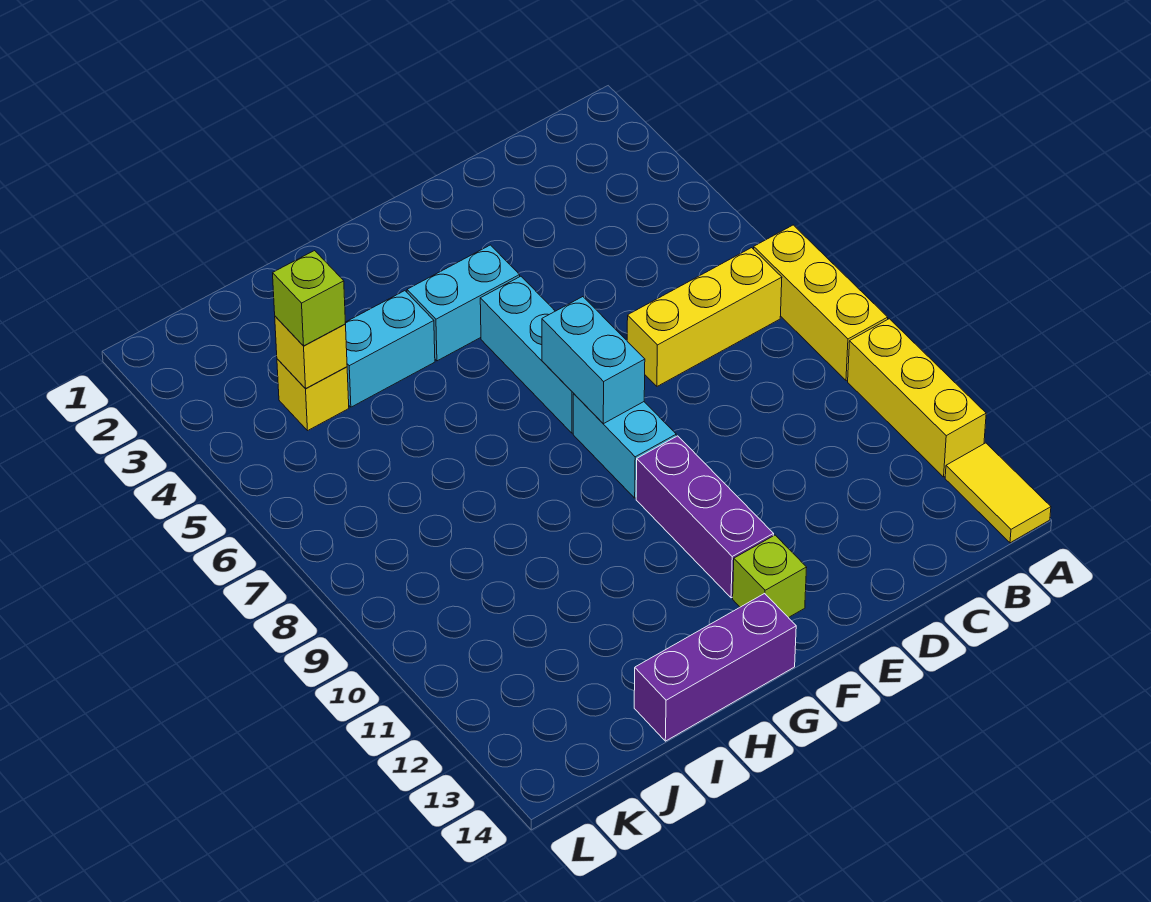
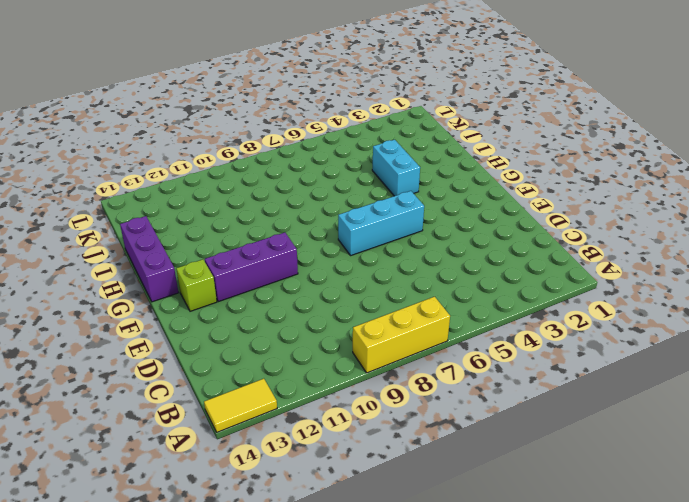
none -> yellow brick A10:A12 level 1
none -> yellow brick B7:D7 level 1
none -> cyan brick F4:G4 level 1

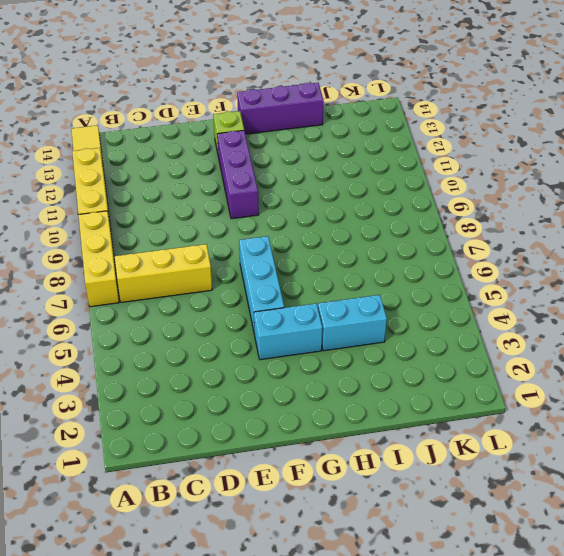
none -> cyan brick F8:F9 level 1
none -> yellow brick J4 level 1
none -> cyan brick F7:F8 level 2

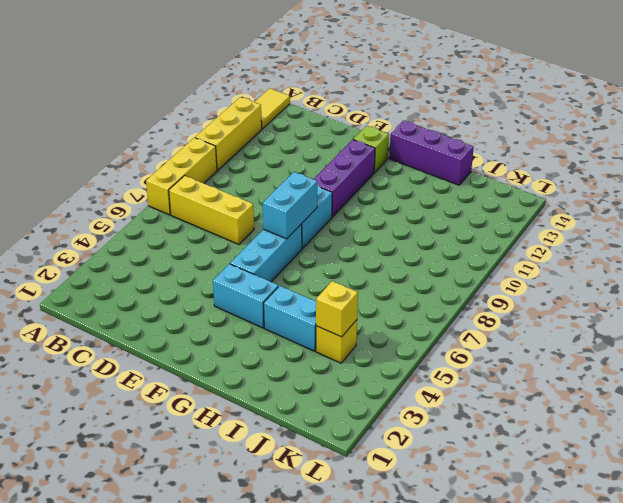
none -> lime brick J4 level 3

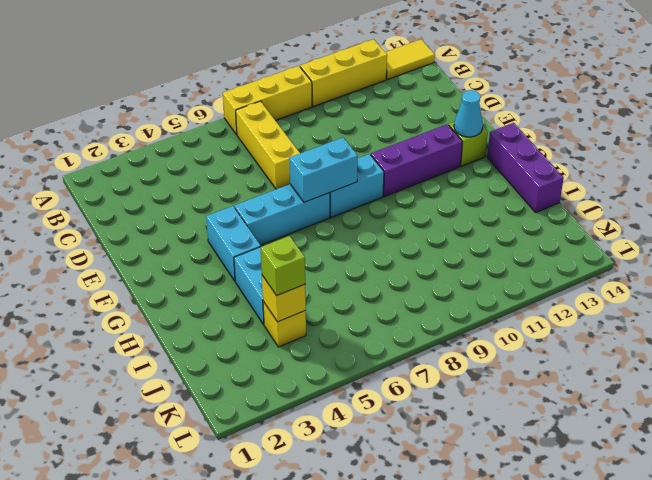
cyan cone F13 level 2 -> none

